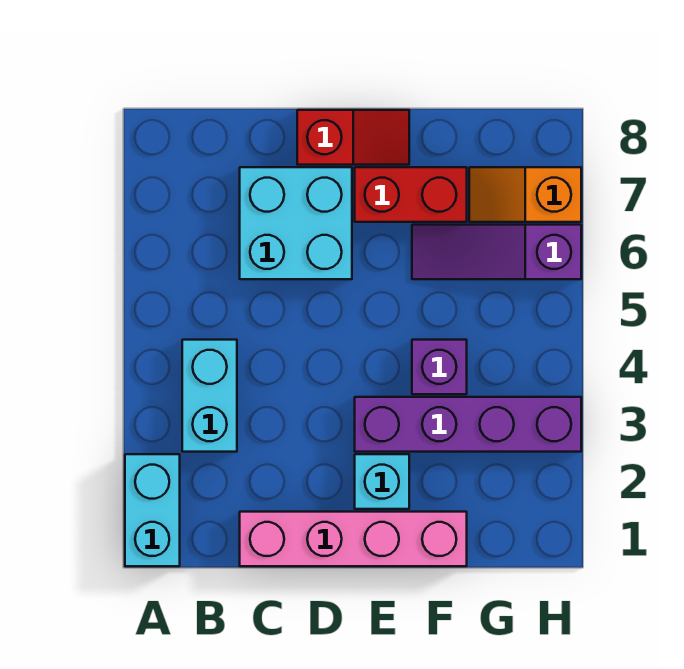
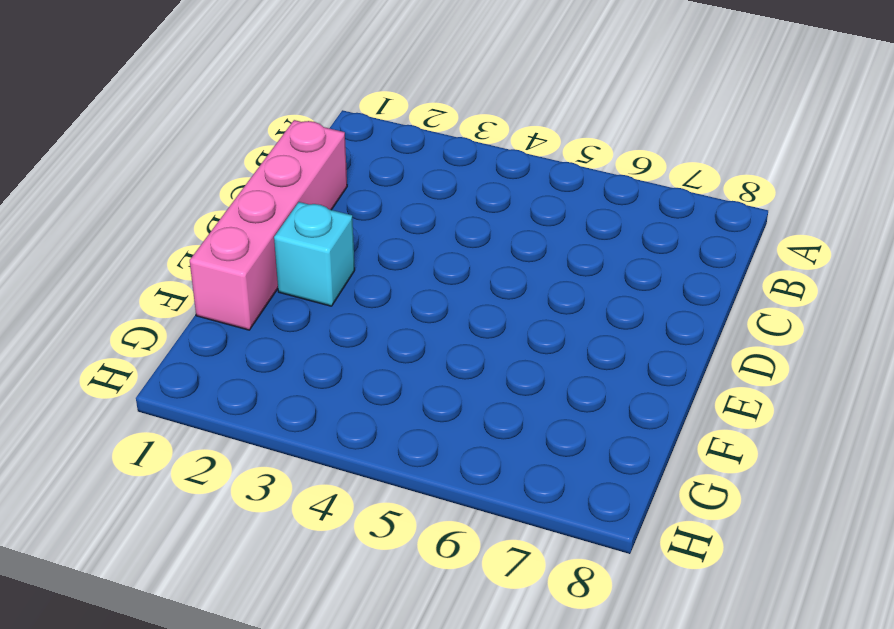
none -> cyan brick A1:A2 level 1
none -> cyan brick B3:B4 level 1

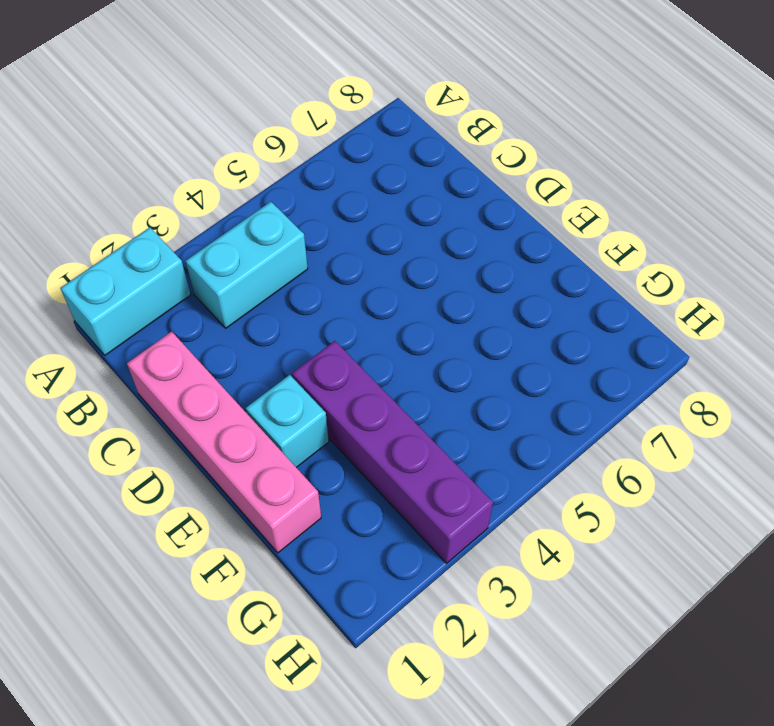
none -> cyan brick C6:D7 level 1
none -> red slope D8:E8 level 1 top D

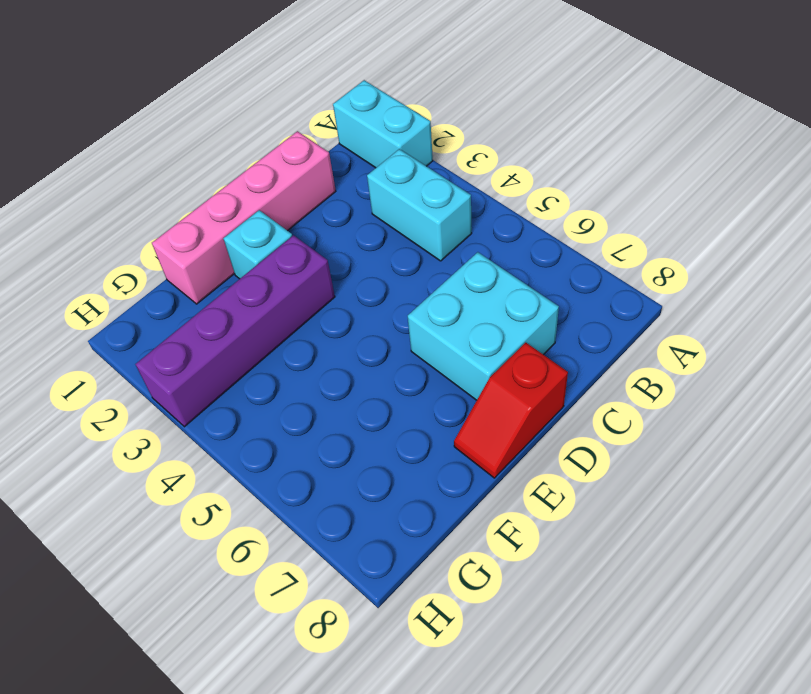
none -> red brick E7:F7 level 1
none -> purple brick F4 level 1

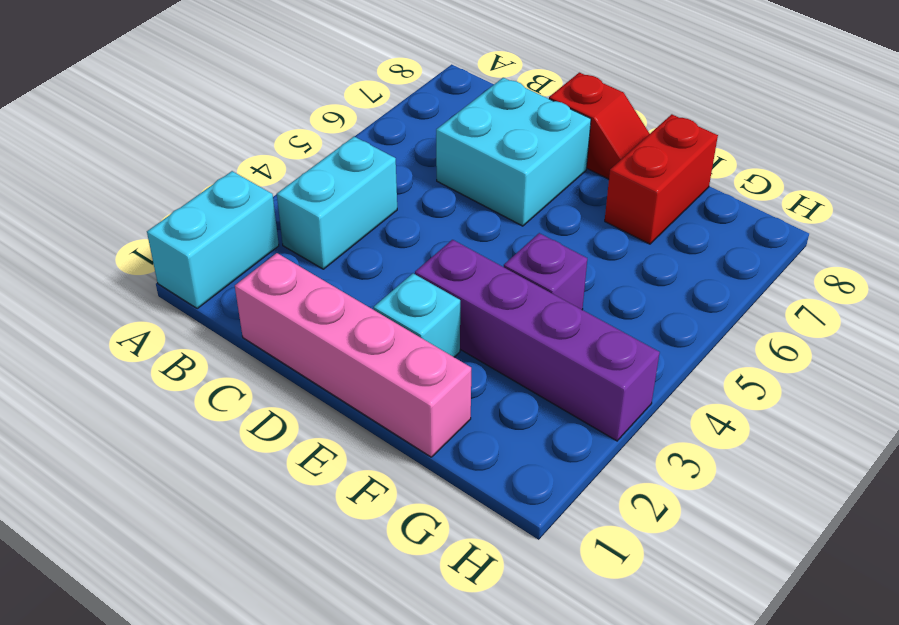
red brick F7:F8 level 1 -> red brick E7:F7 level 1
none -> purple slope F6:H6 level 1 top H
none -> orange slope G7:H7 level 1 top H

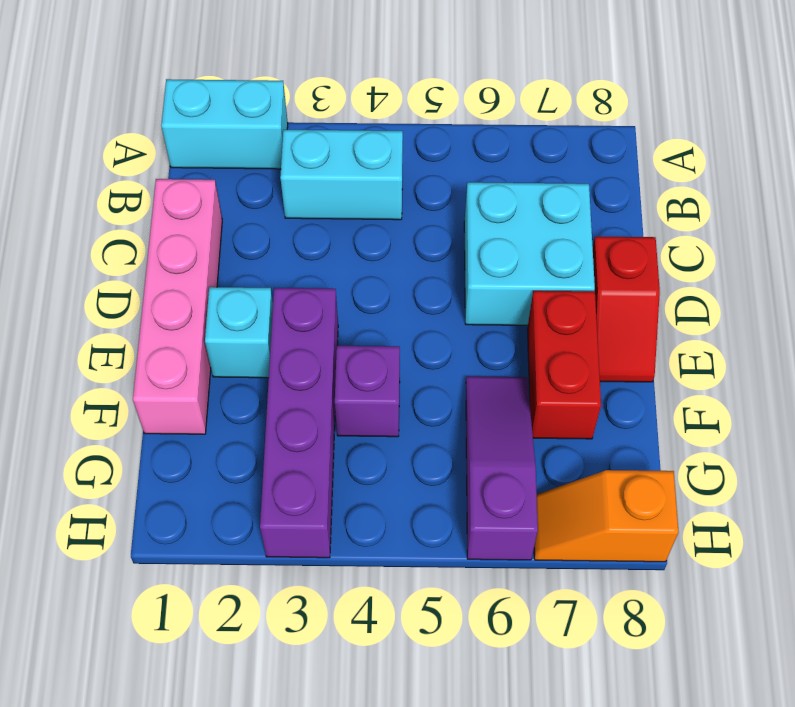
orange slope H7:H8 level 1 top 8 -> orange slope G7:H7 level 1 top H

